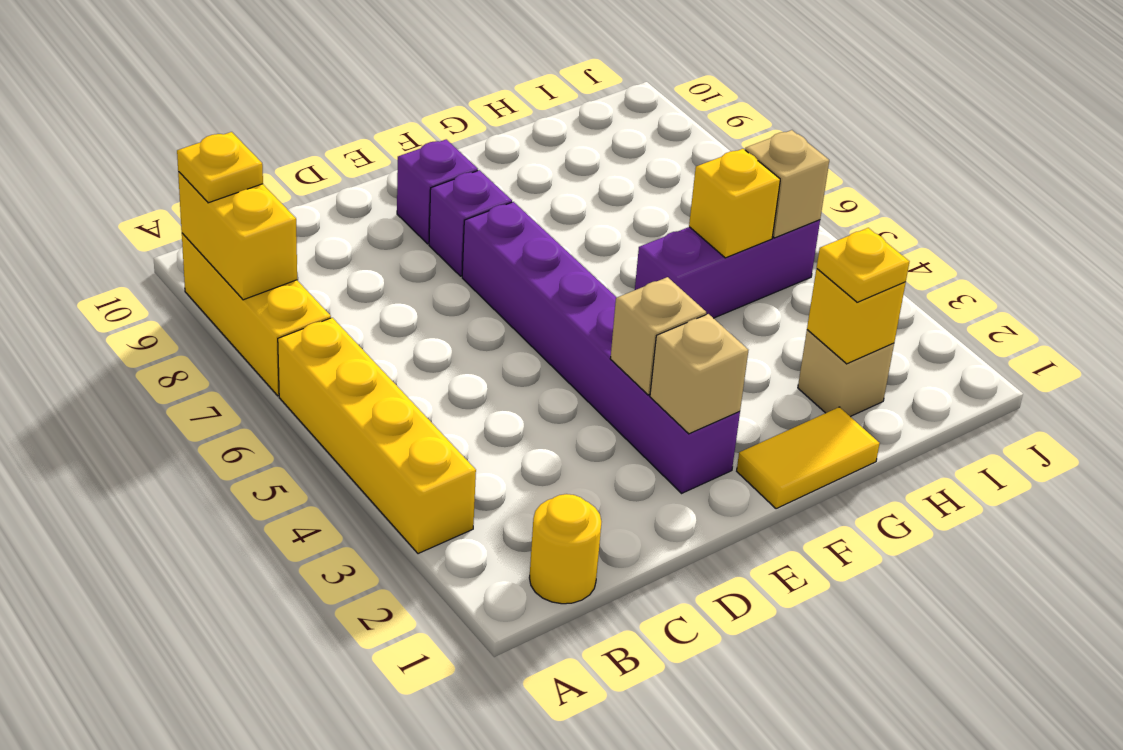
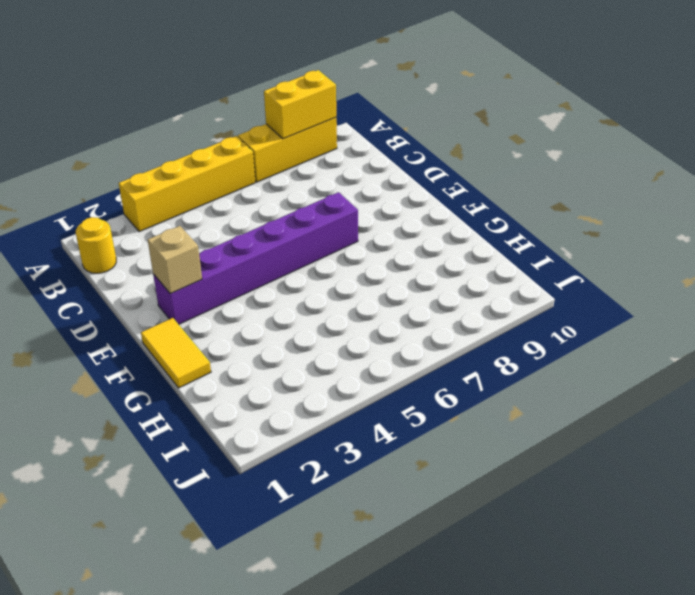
none -> purple brick E8 level 1
none -> purple brick E9 level 1
none -> purple brick G5:I5 level 1

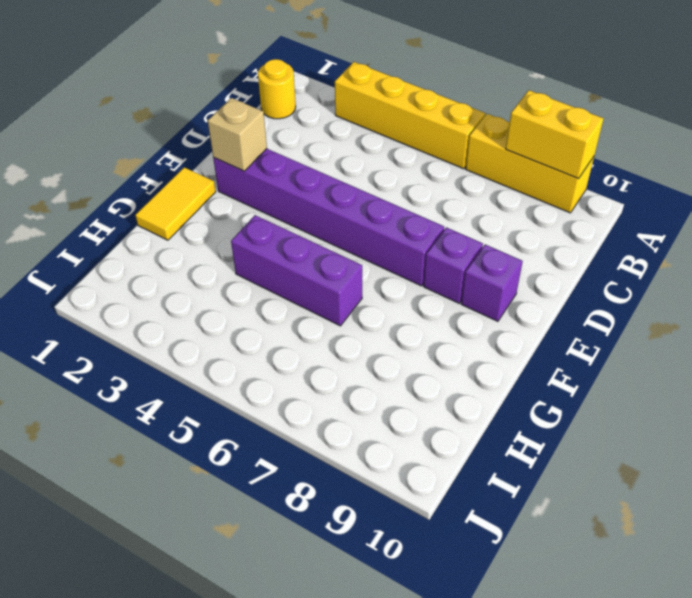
purple brick G4:G6 level 1 -> purple brick G5:I5 level 1
none -> tan brick H2 level 1
none -> tan brick E3 level 2
none -> yellow brick H2 level 2

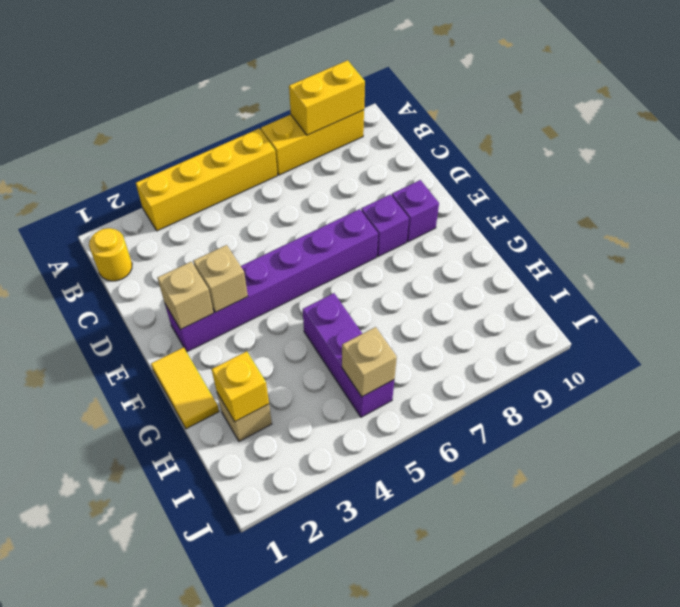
none -> yellow brick H5 level 2
none -> yellow plate A9 level 3
none -> yellow plate H2 level 3

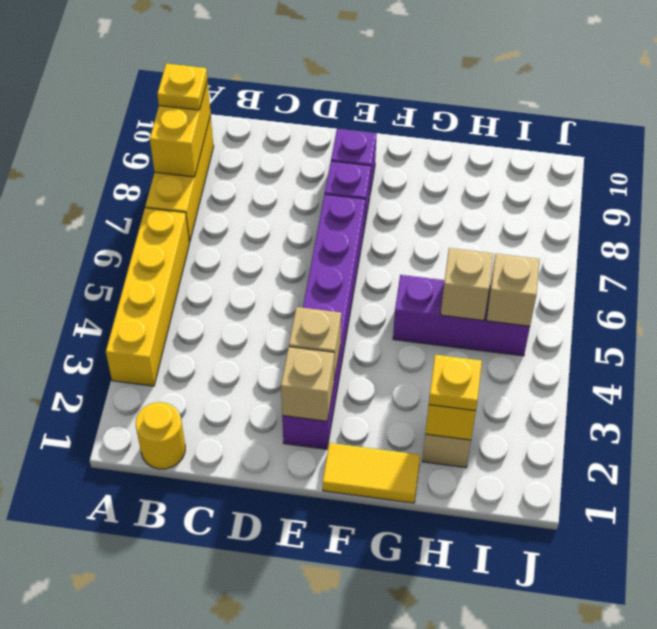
tan brick H5 level 2 -> yellow brick H5 level 2

